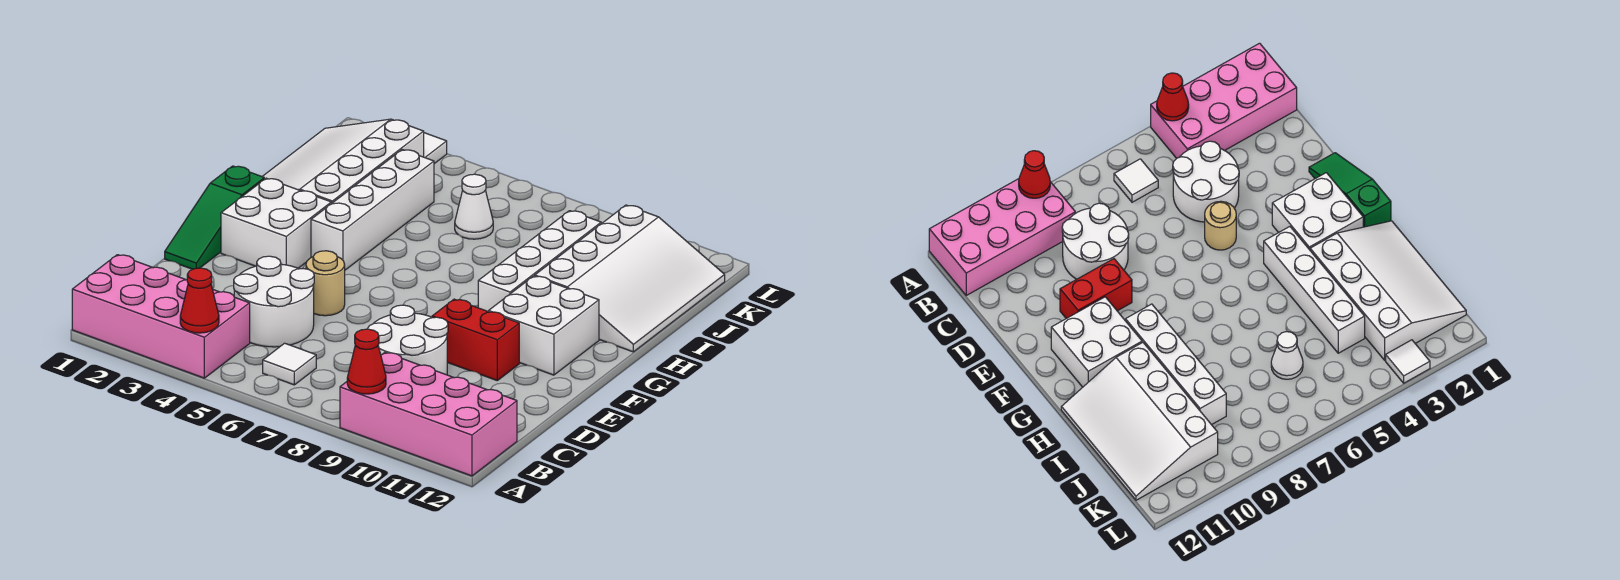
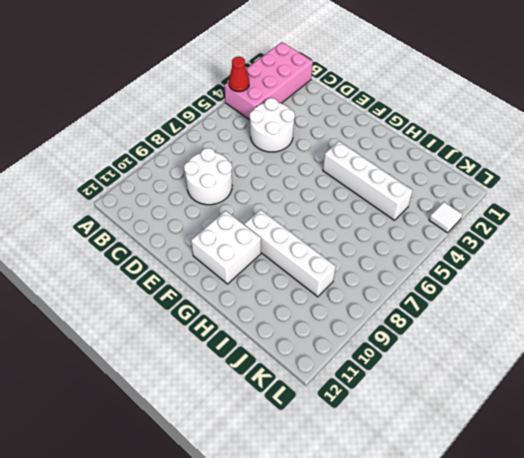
none -> pink brick A9:B12 level 1
none -> white tile B6 level 1
none -> green slope E1:G1 level 1 top G

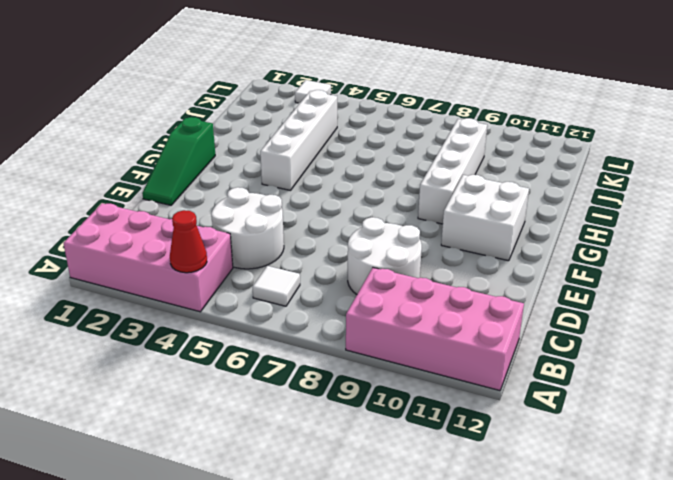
none -> tan round brick E5 level 1
none -> red brick E9:E10 level 1
none -> white brick F2:G3 level 1

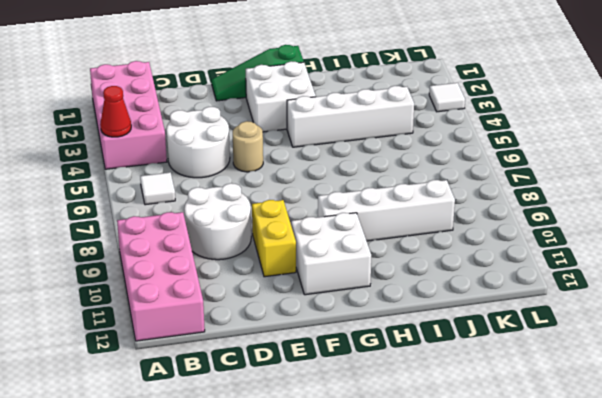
yellow brick E9:E10 level 1 -> red brick E9:E10 level 1
none -> white slope H1:K3 level 1 top 3
none -> white slope H10:K12 level 1 top 10
none -> white cone J6 level 1

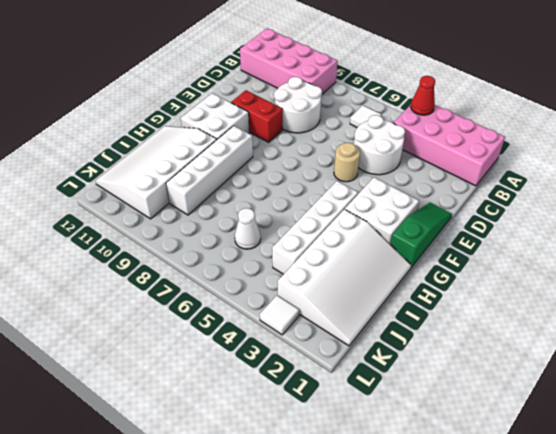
none -> red cone A9 level 2

